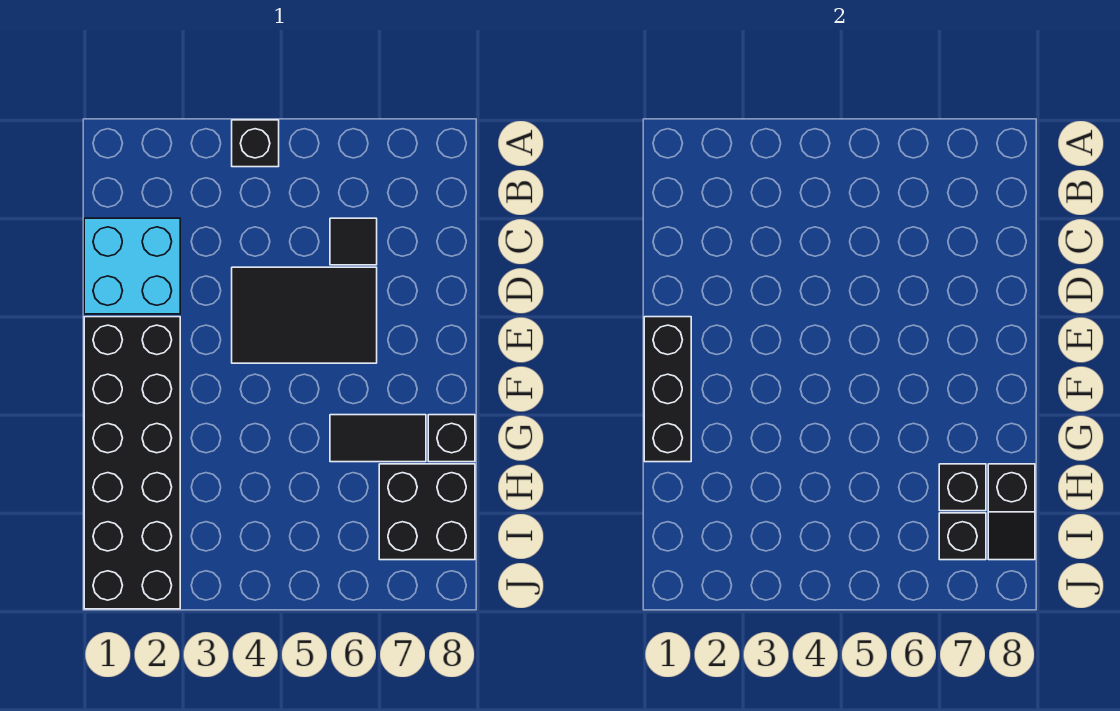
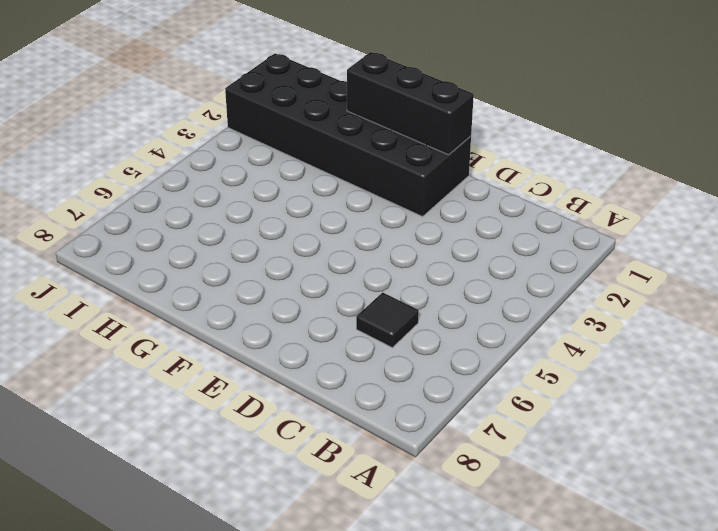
none -> black brick A4 level 1
none -> cyan brick C1:D2 level 1
none -> black tile D4:E6 level 1

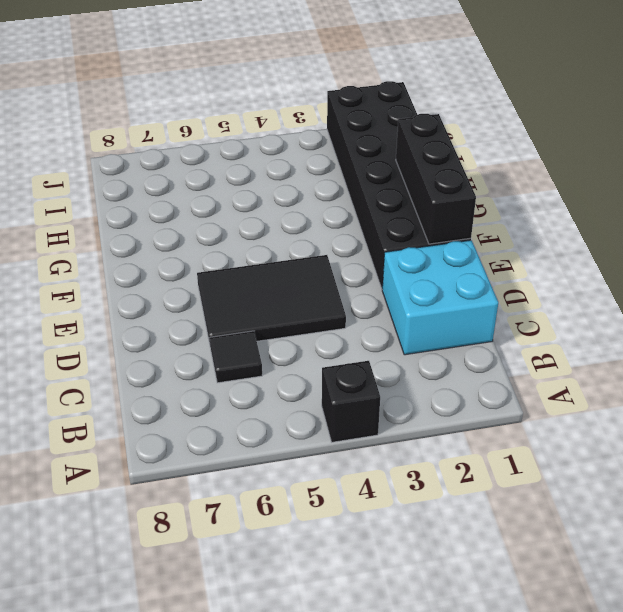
none -> black tile G6:G7 level 1
none -> black brick G8 level 1
none -> black brick H7:I8 level 1

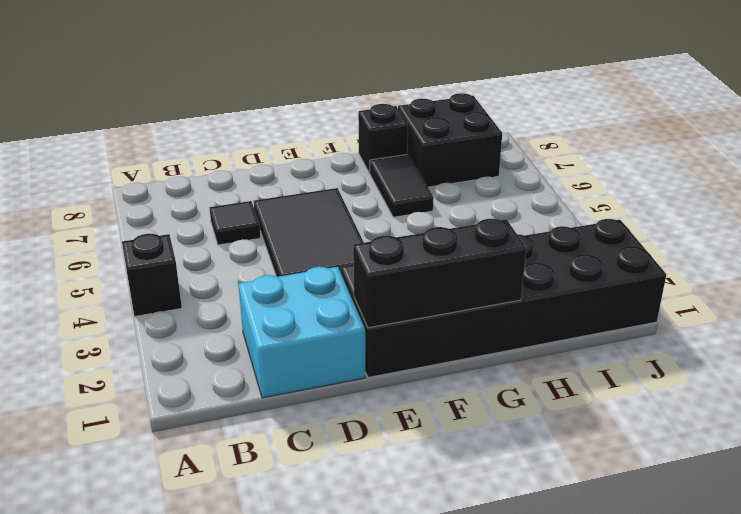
none -> black brick H7 level 2
none -> black slope H8:I8 level 2 top H
none -> black brick I7 level 2

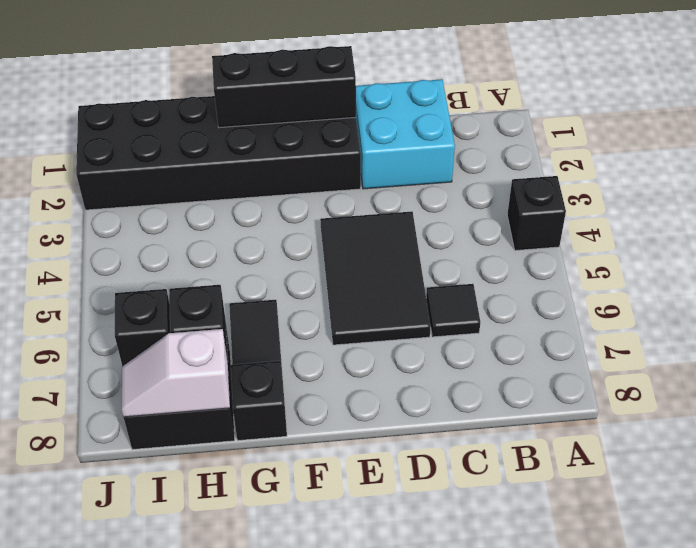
white slope H8:I8 level 2 top H -> black slope H8:I8 level 2 top H

